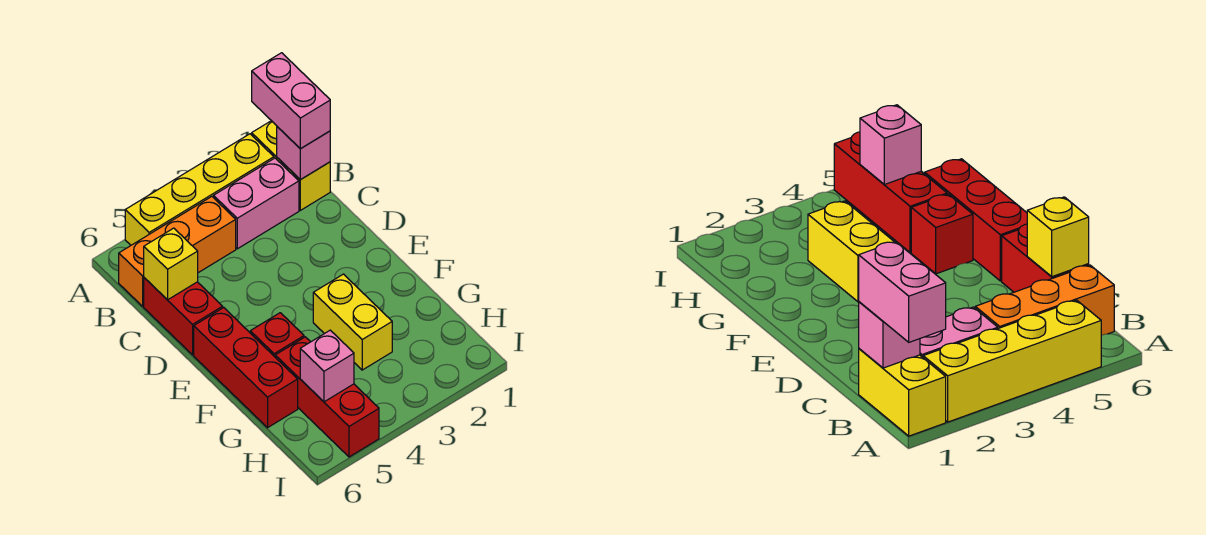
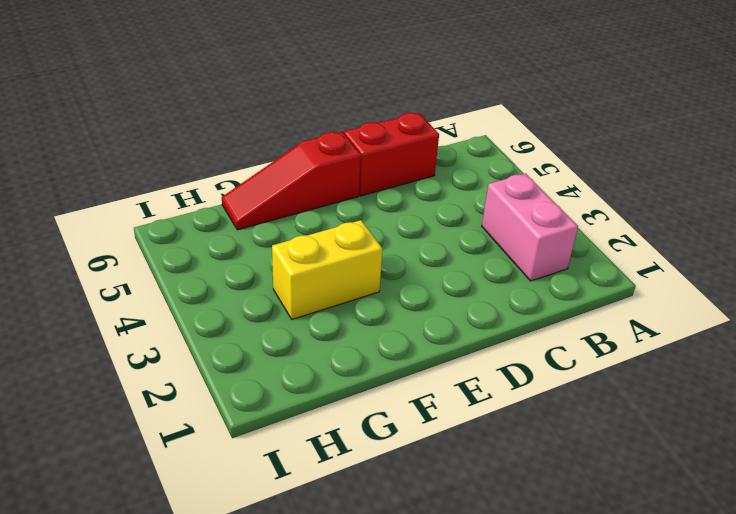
red slope E6:G6 level 1 top E -> red brick E6:G6 level 1
none -> yellow brick A1:B1 level 1
none -> yellow brick A2:A5 level 1
none -> orange brick B4:B6 level 1

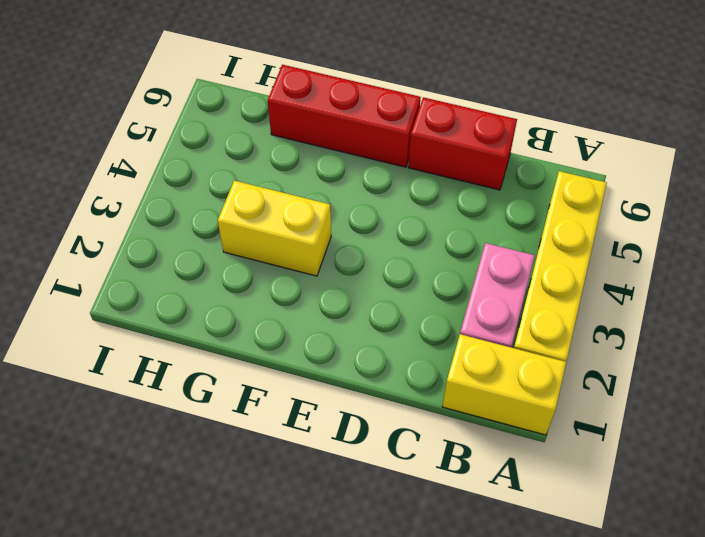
none -> orange brick B4:B6 level 1
none -> red brick F5 level 1
none -> red brick G5:I5 level 1

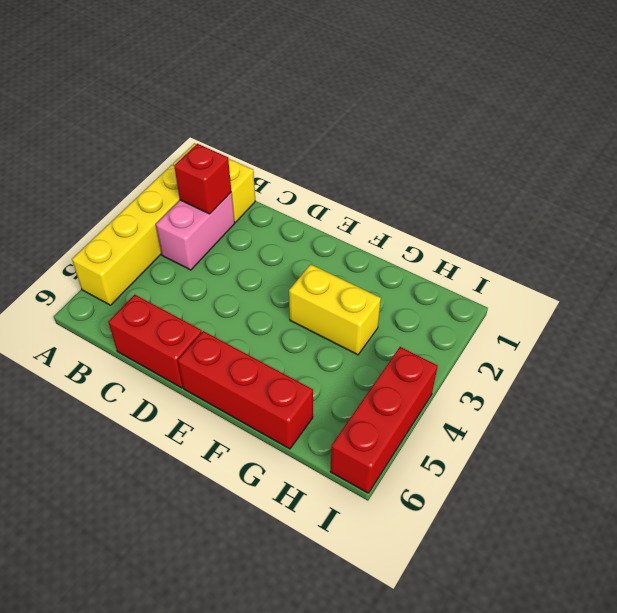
red brick B2 level 2 -> red brick F5 level 1
red brick I4:I6 level 1 -> red brick G5:I5 level 1
none -> orange brick B4:B6 level 1
none -> pink brick B1 level 2
none -> yellow brick C6 level 2

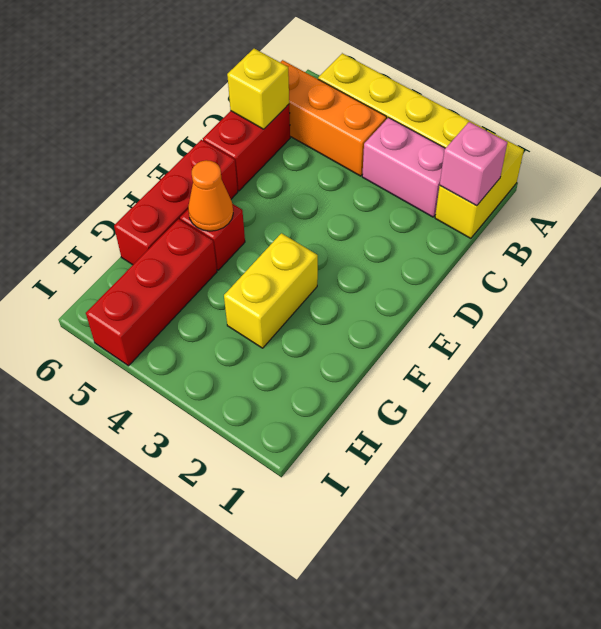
orange cone F5 level 2 -> none
none -> pink brick H5 level 2
none -> pink brick A1:B1 level 3

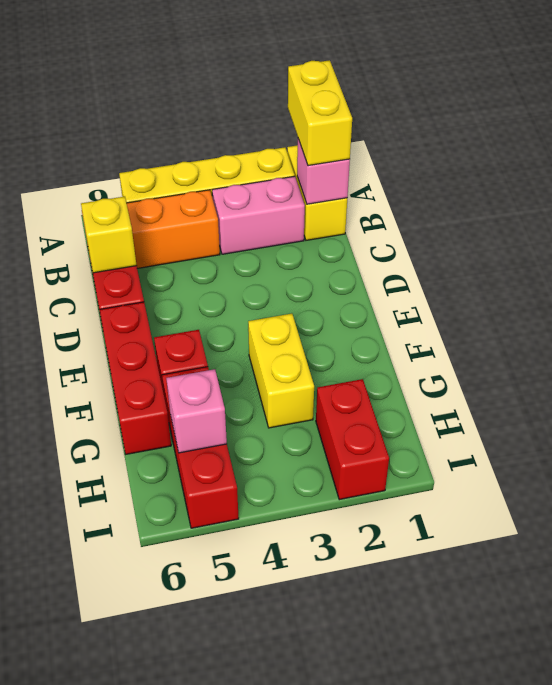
yellow brick A1:B1 level 3 -> pink brick A1:B1 level 3
red brick H2:I2 level 1 -> none

